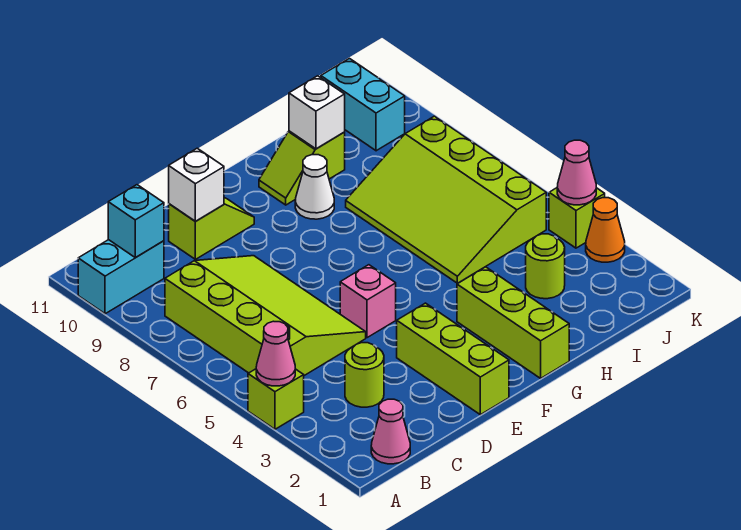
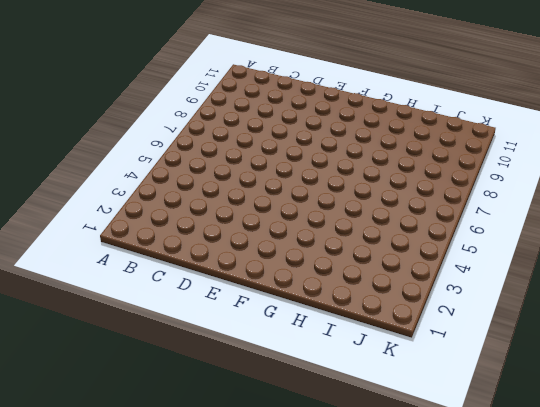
none -> lime brick A4 level 1
none -> cyan brick A10:B10 level 1
none -> pink cone B1 level 1

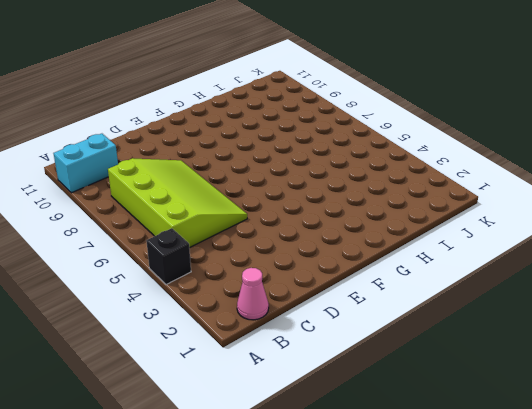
black brick A4 level 1 -> lime brick A4 level 1
none -> lime round brick C3 level 1
none -> lime slope D10:E10 level 1 top D
none -> lime brick E1:E3 level 1

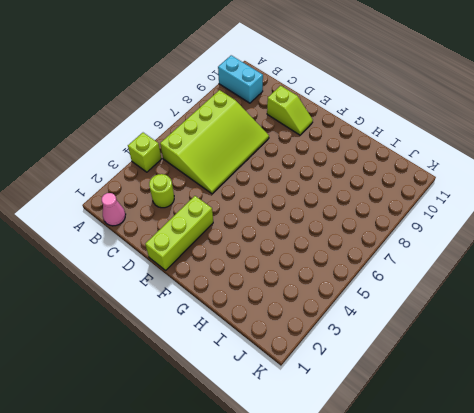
none -> pink brick E5 level 1
none -> lime brick G1:G3 level 1
none -> white cone G9 level 1

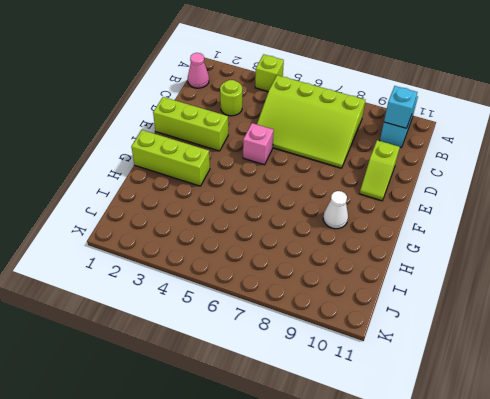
none -> lime slope G10:H10 level 1 top H
none -> lime slope H5:J8 level 1 top J
none -> lime round brick I3 level 1

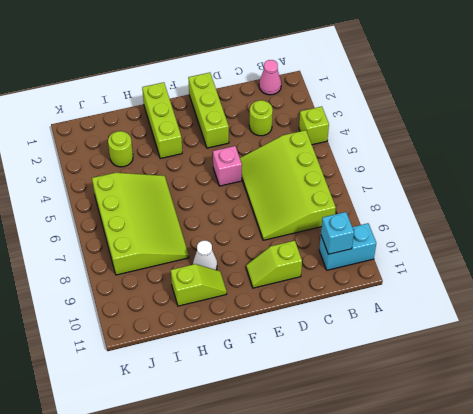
none -> cyan brick J10:J11 level 1
none -> orange cone K3 level 1
none -> lime brick K4 level 1

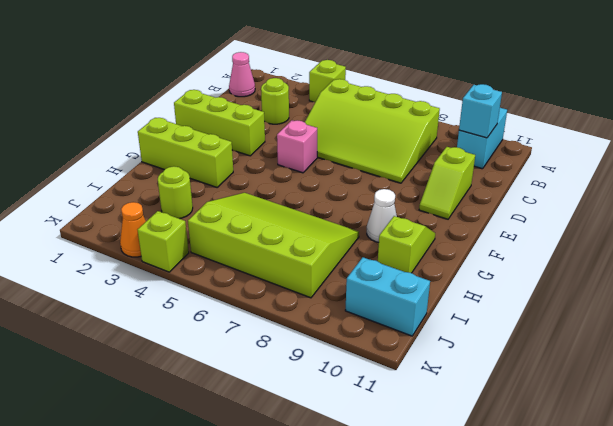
none -> pink cone A4 level 2
none -> white brick D10 level 2
none -> white brick H10 level 2

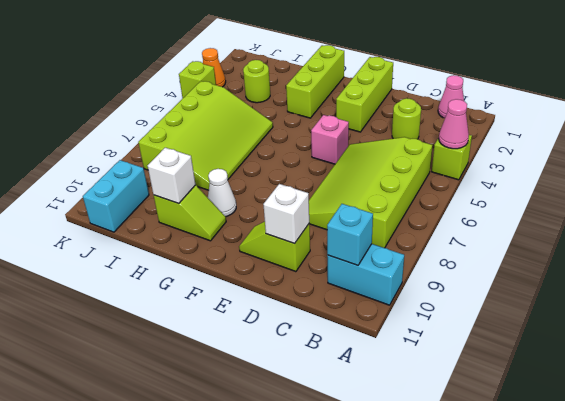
none -> pink cone K4 level 2

